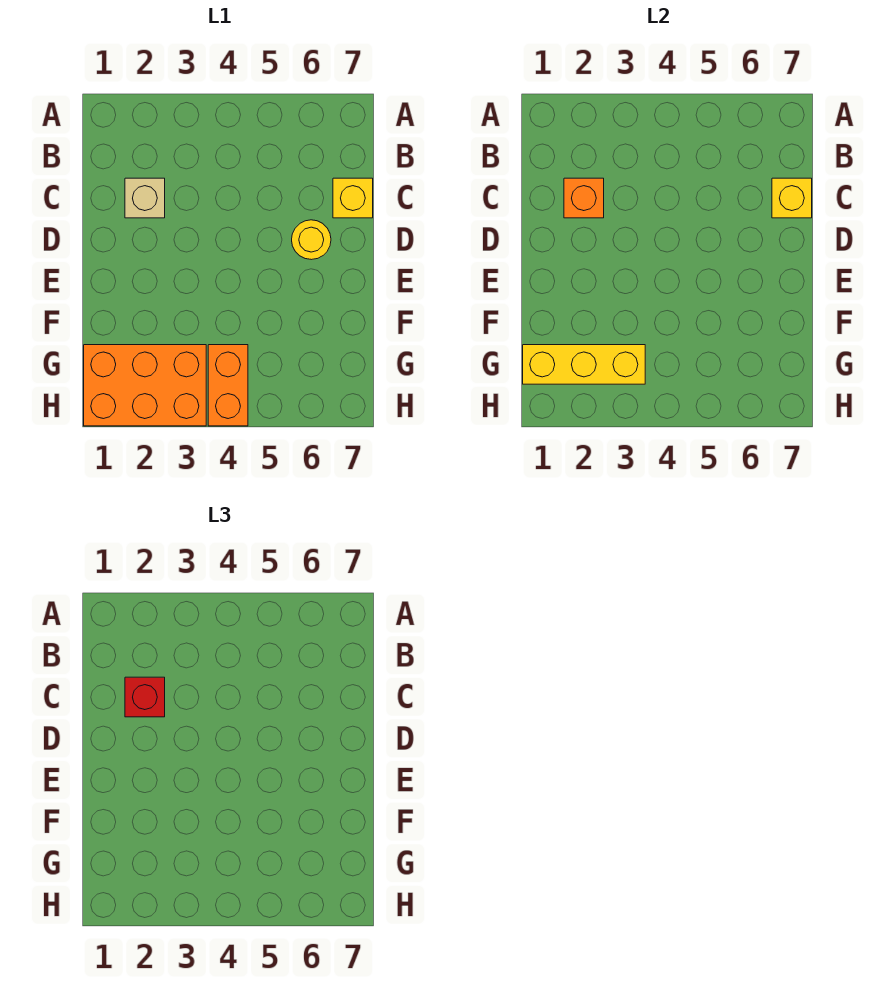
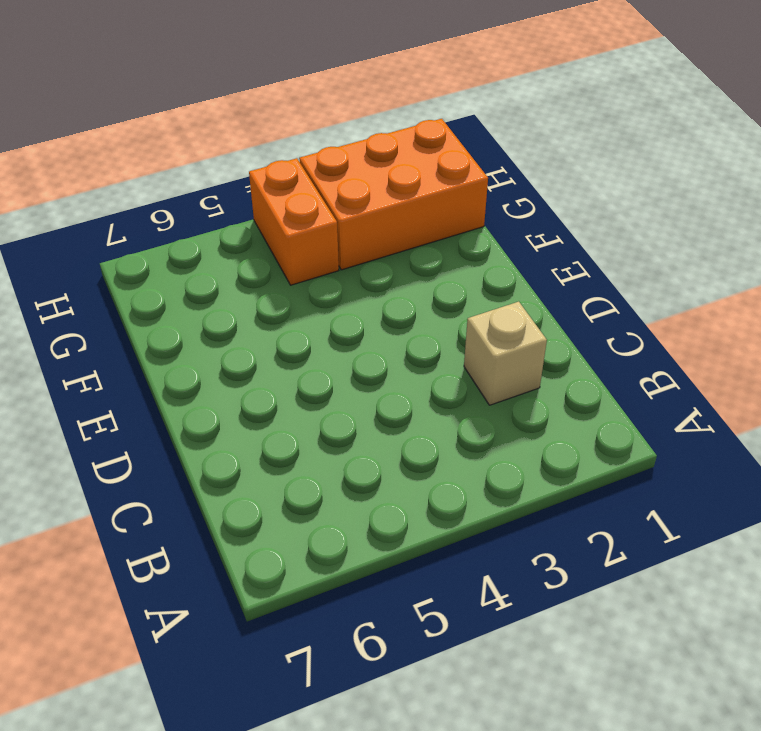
none -> yellow brick C7 level 1
none -> yellow round brick D6 level 1

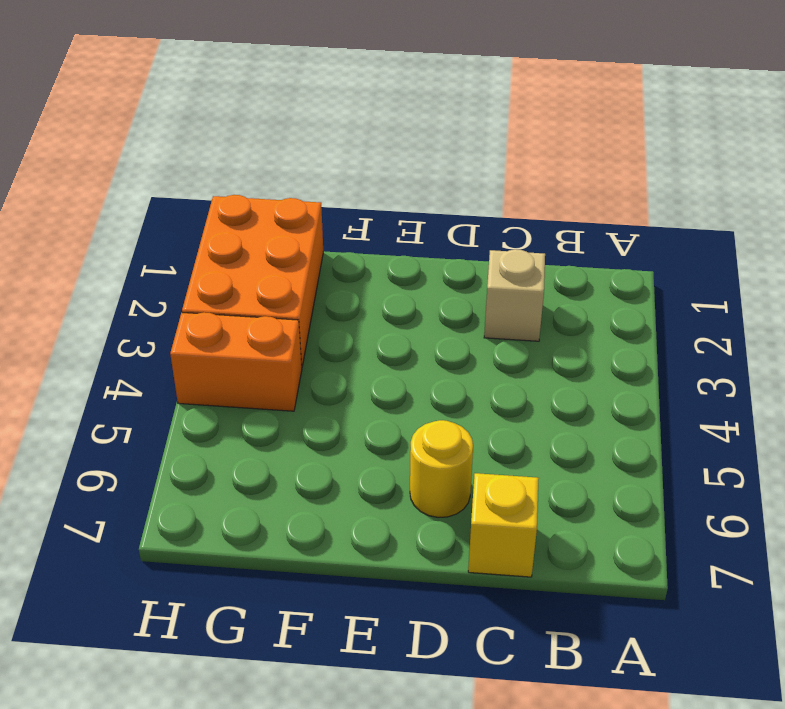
none -> orange brick C2 level 2
none -> yellow brick C7 level 2

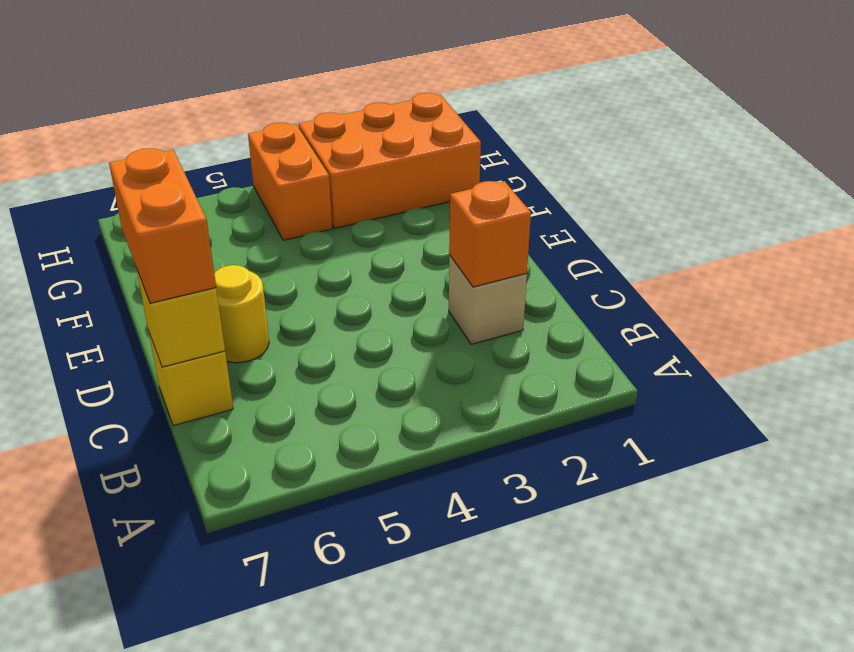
orange brick C7:D7 level 3 -> none
none -> yellow brick G1:G3 level 2
none -> red brick C2 level 3

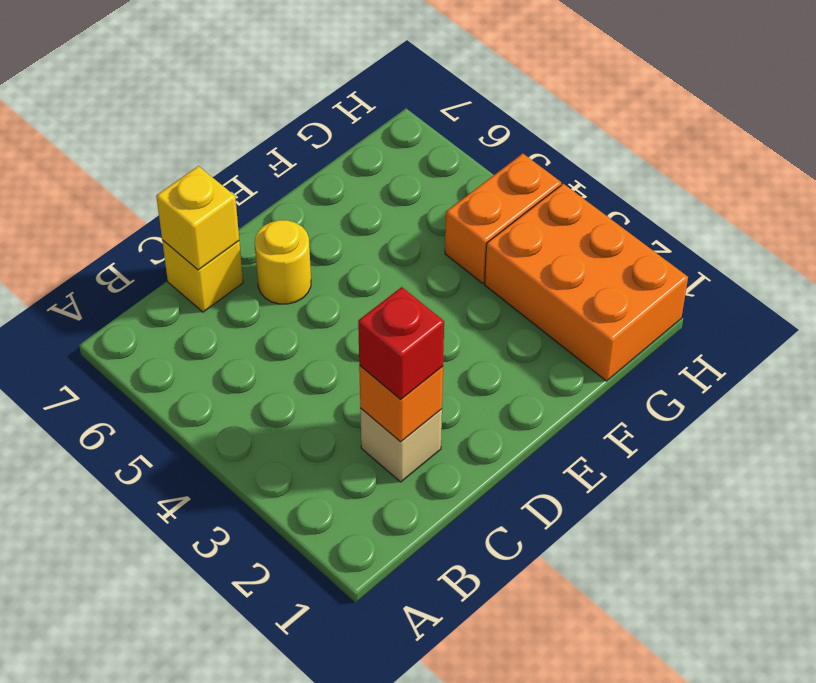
none -> yellow brick G1:G3 level 2

